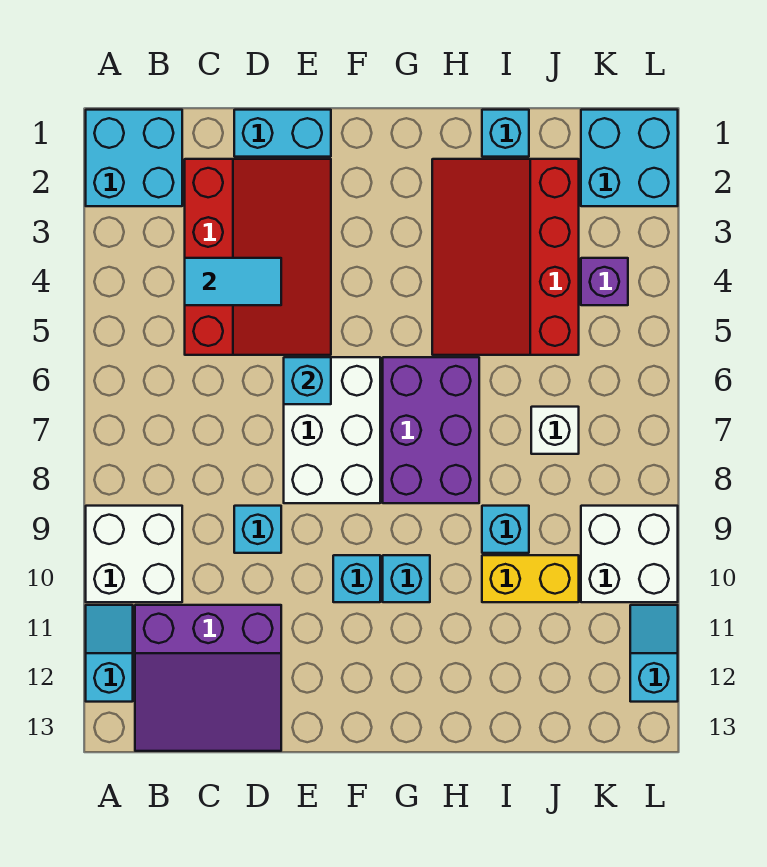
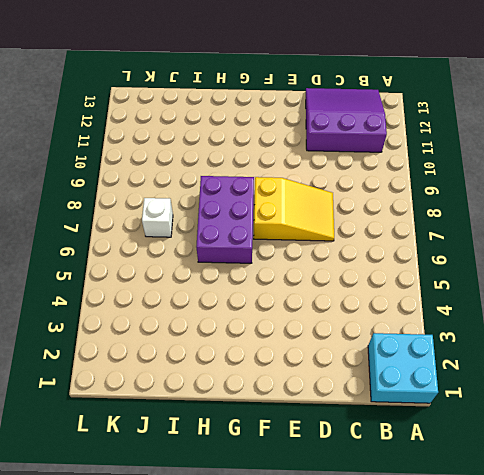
yellow slope D7:F8 level 1 top F -> white brick E6:F8 level 1
none -> white brick A9:B10 level 1
none -> cyan slope A11:A12 level 1 top 12
none -> red slope C2:E5 level 1 top C

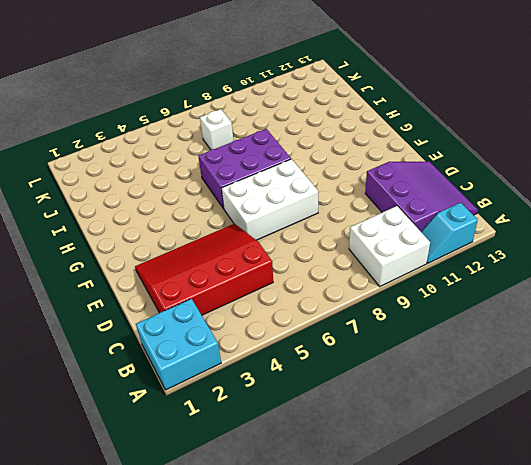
none -> cyan brick D1:E1 level 1
none -> cyan brick D9 level 1
none -> cyan brick F10 level 1

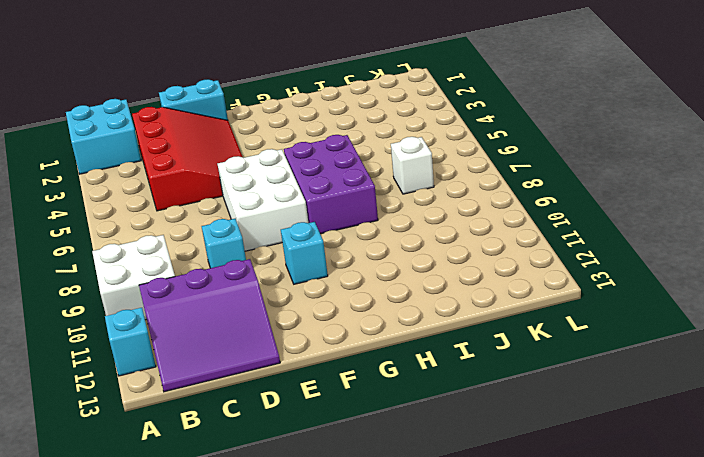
none -> cyan brick G10 level 1
none -> red slope H2:J5 level 1 top J
none -> cyan brick I1 level 1

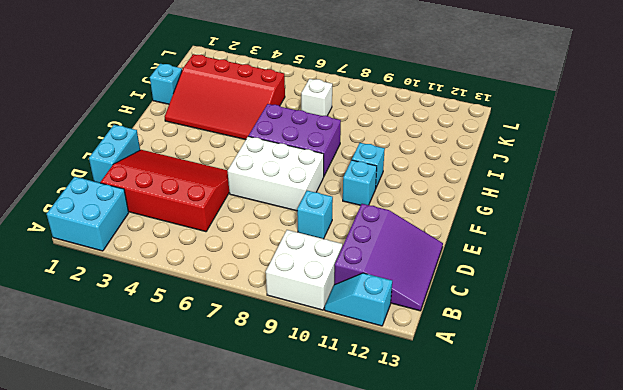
none -> cyan brick I9 level 1
none -> yellow brick I10:J10 level 1
none -> cyan brick K1:L2 level 1

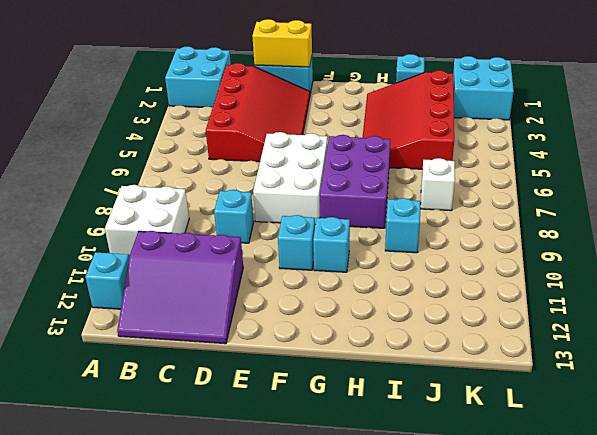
yellow brick D1:E1 level 2 -> yellow brick I10:J10 level 1
none -> purple brick K4 level 1
none -> white brick K9:L10 level 1
none -> cyan slope L11:L12 level 1 top 12

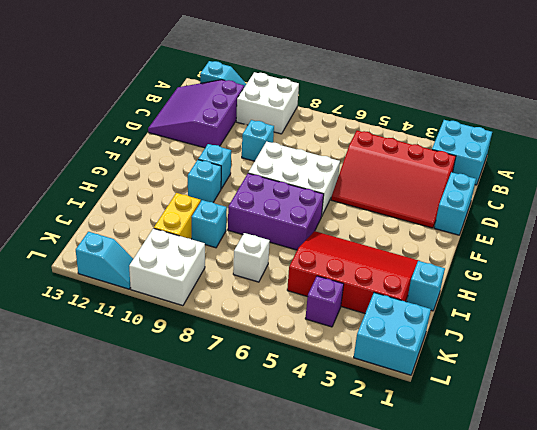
none -> cyan tile C4:D4 level 2
none -> cyan brick E6 level 2

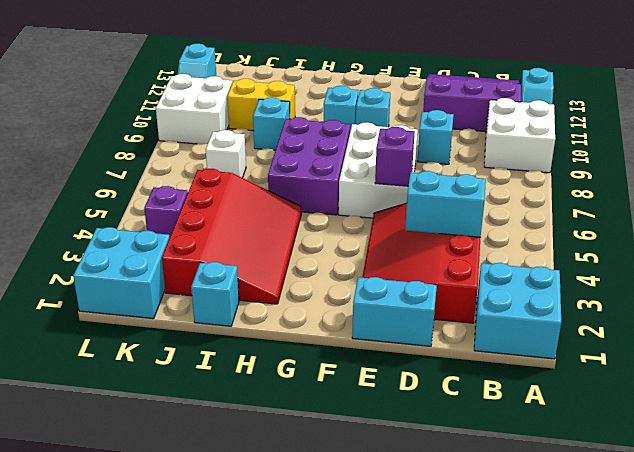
cyan brick C4:D4 level 2 -> cyan tile C4:D4 level 2
purple brick E6 level 2 -> cyan brick E6 level 2

